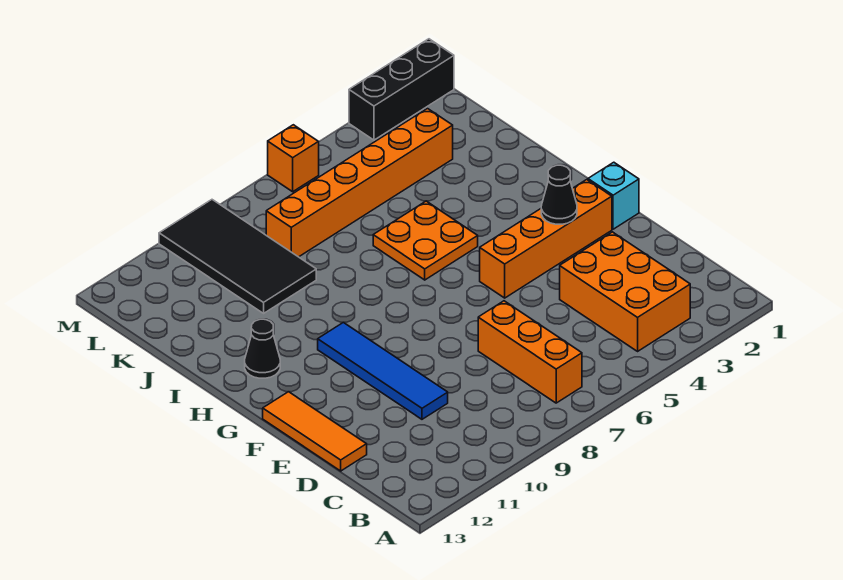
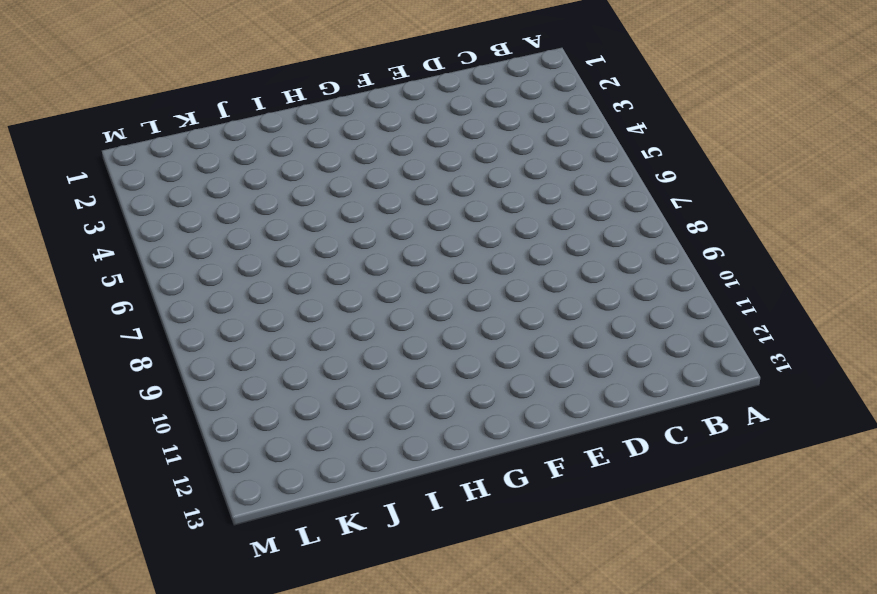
none -> orange brick B3:D4 level 1
none -> orange brick B7:D7 level 1
none -> blue tile D10:G10 level 1

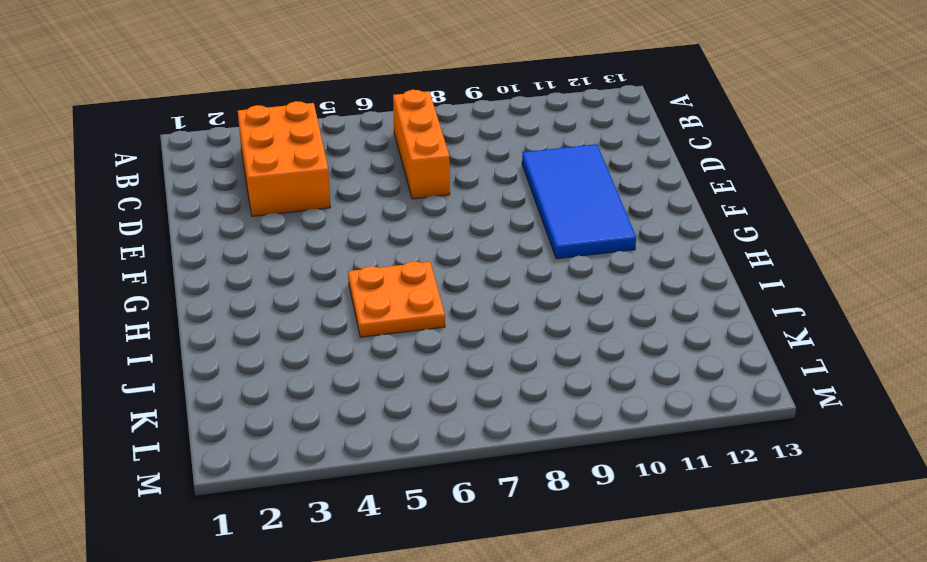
blue tile D10:G11 level 1 -> blue tile D10:G10 level 1
none -> orange tile D13:F13 level 1
none -> cyan brick F1 level 1
none -> orange brick F2:F5 level 1

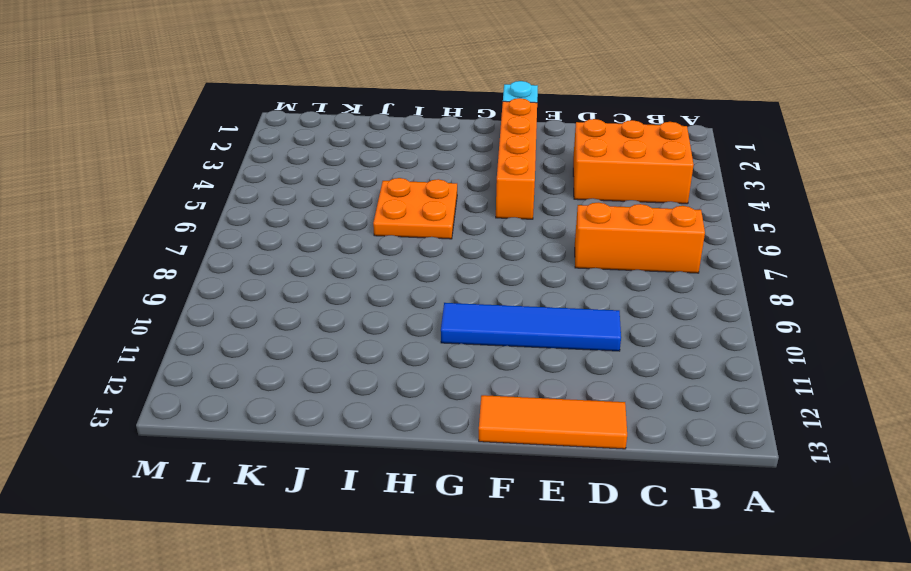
none -> black cone H12 level 1
none -> black tile J9:M10 level 1
none -> orange brick K3:K8 level 1

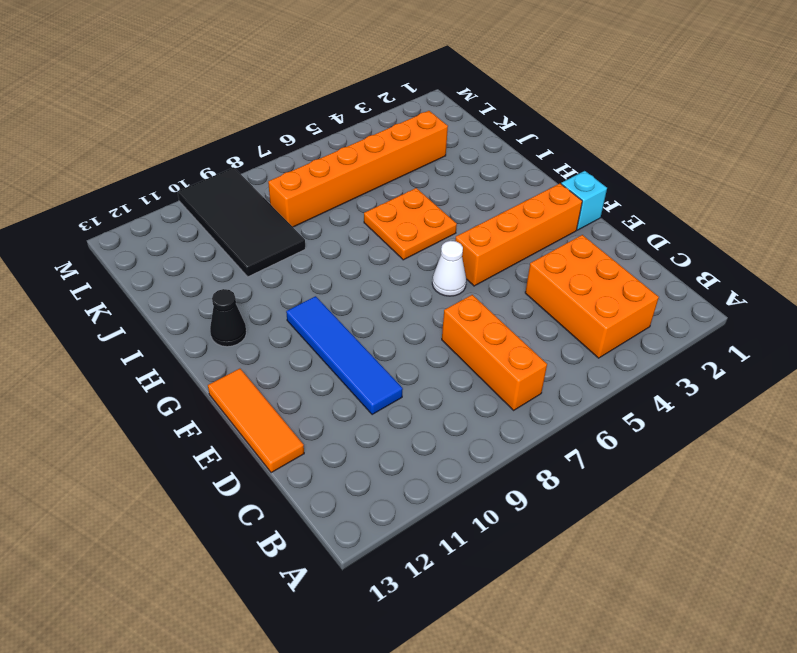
white cone F6 level 1 -> none
none -> black brick M1:M3 level 1
none -> orange brick M6 level 1
none -> black cone F3 level 2

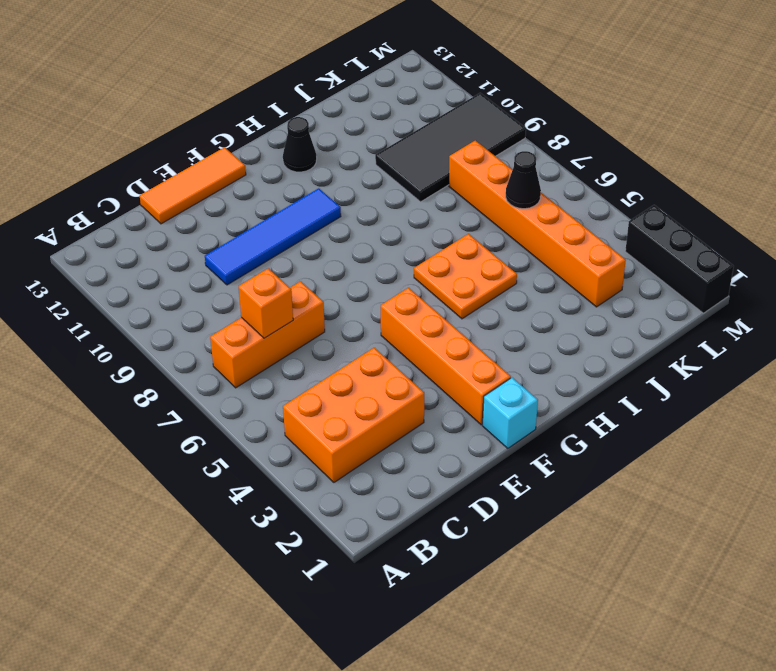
orange brick C7 level 2 -> orange brick M6 level 1
black cone K6 level 2 -> black cone F3 level 2

